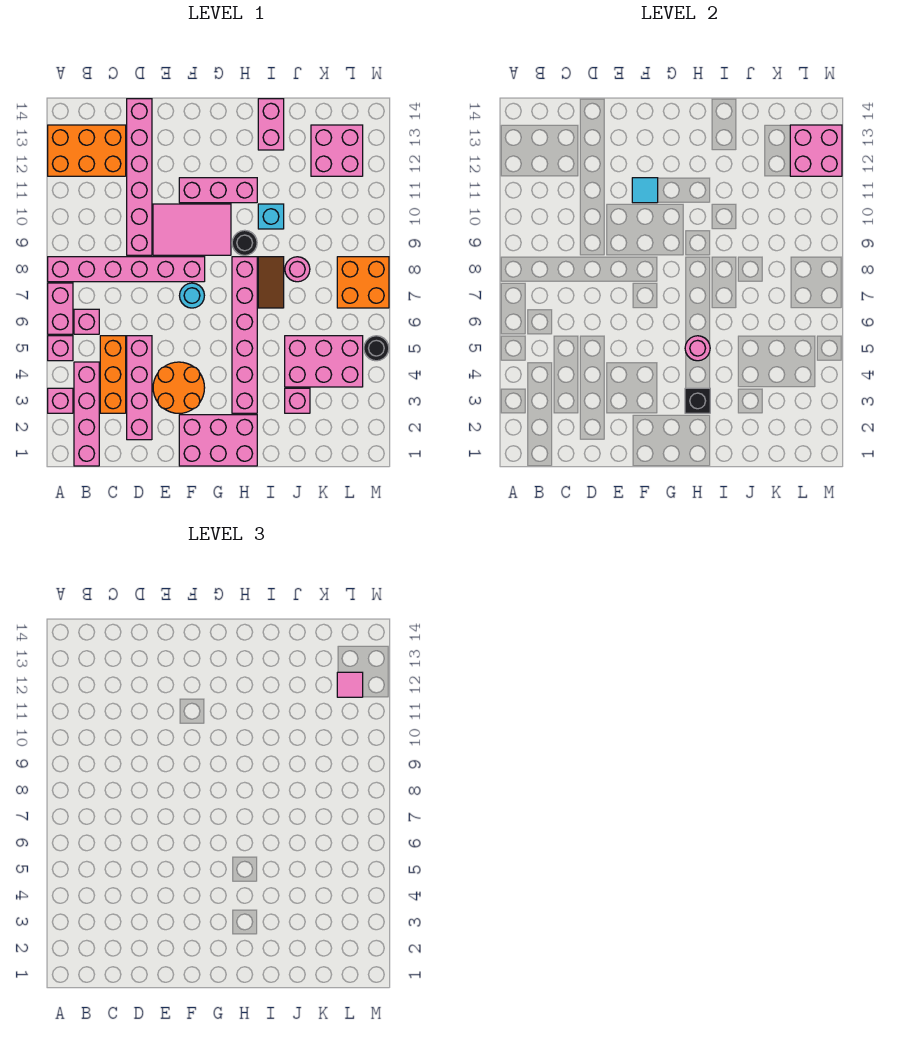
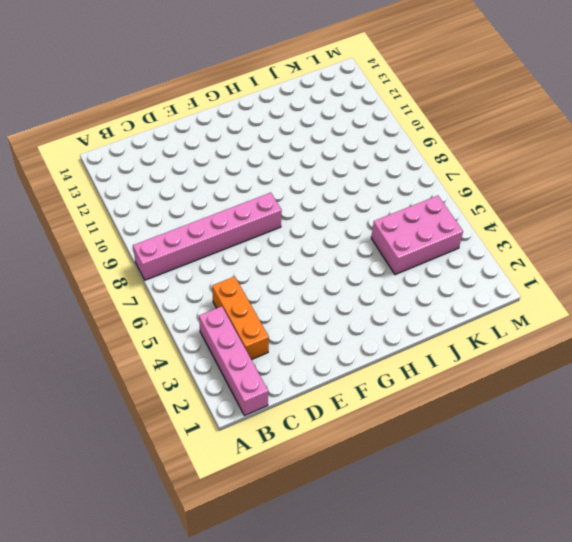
none -> pink brick A3 level 1
none -> pink brick A5 level 1
none -> pink brick A6:A7 level 1
none -> orange brick A12:C13 level 1

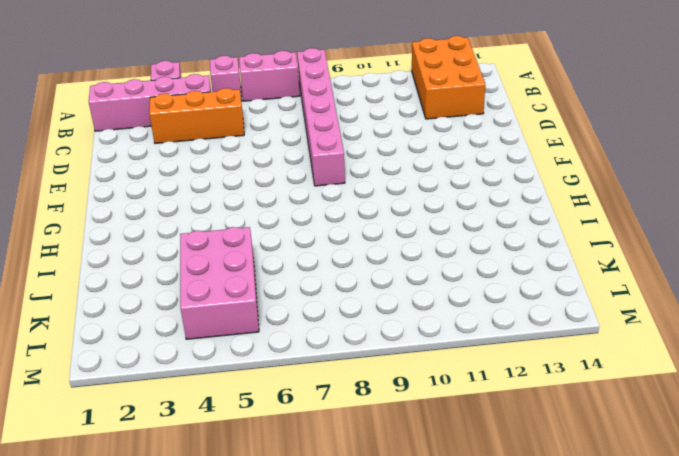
none -> pink brick B6 level 1
none -> pink brick D2:D5 level 1
none -> pink brick D9:D14 level 1
none -> orange round brick E3:F4 level 1

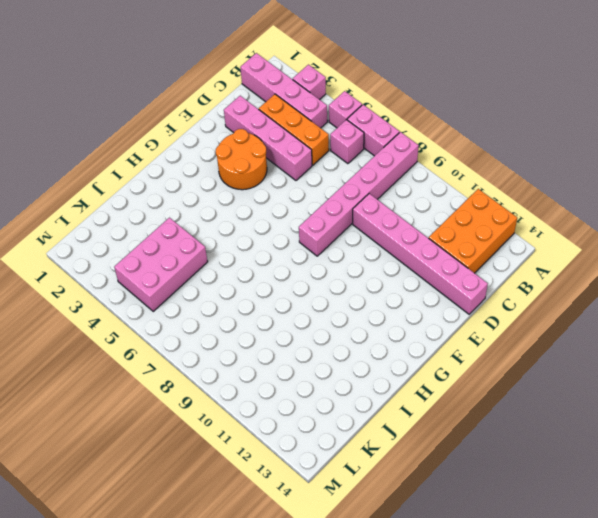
none -> pink tile E9:G10 level 1
none -> pink brick F1:H2 level 1
none -> cyan round brick F7 level 1
none -> pink brick F11:H11 level 1

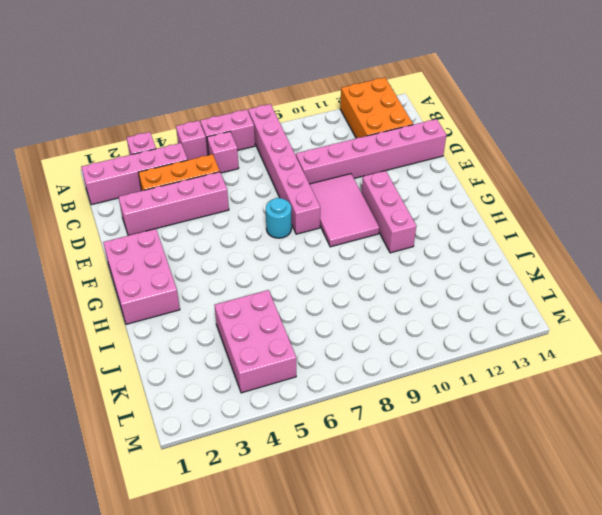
none -> orange round brick E3:F4 level 1
none -> pink brick H3:H8 level 1
none -> black round brick H9 level 1
none -> brown tile I7:I8 level 1

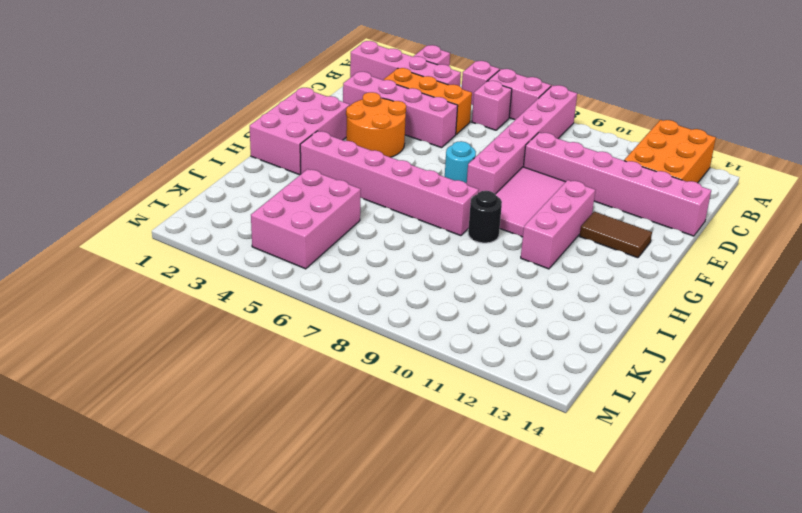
brown tile F12:F13 level 1 -> brown tile I7:I8 level 1
none -> cyan brick I10 level 1
none -> pink brick I13:I14 level 1
none -> pink brick J3 level 1
none -> pink round brick J8 level 1

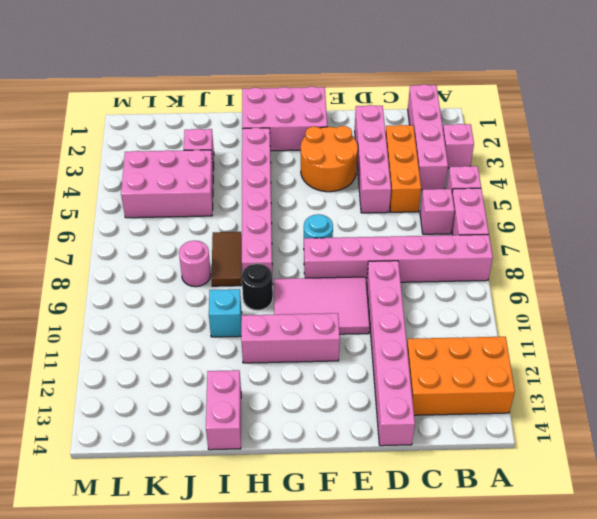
none -> pink brick K12:L13 level 1
none -> orange brick L7:M8 level 1
none -> black round brick M5 level 1
none -> cyan tile F11 level 2

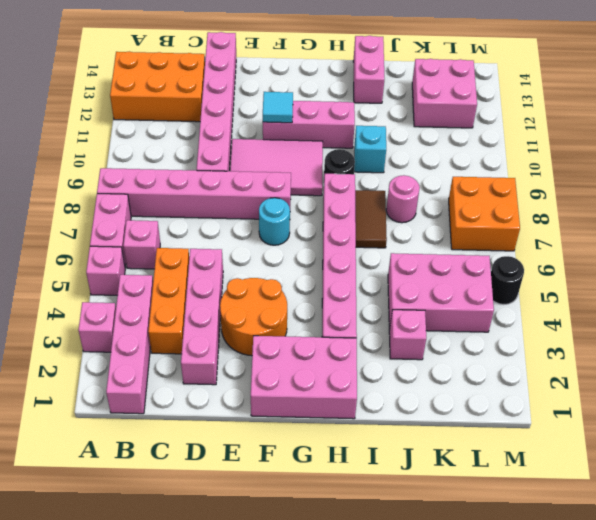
none -> black brick H3 level 2
none -> pink round brick H5 level 2
none -> pink brick L12:M13 level 2
none -> pink tile L12 level 3

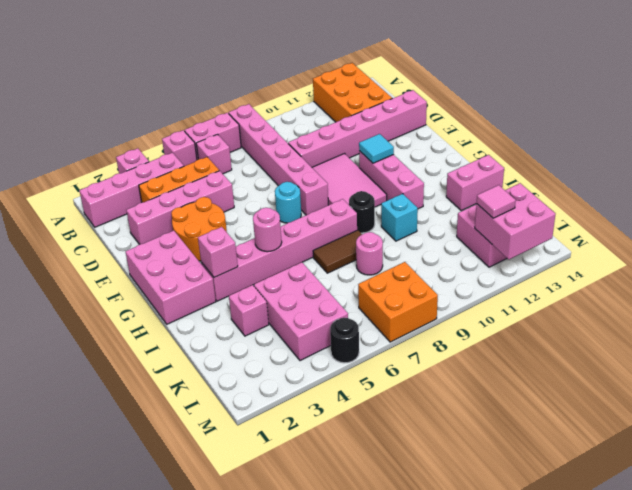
pink brick H3 level 2 -> black brick H3 level 2

